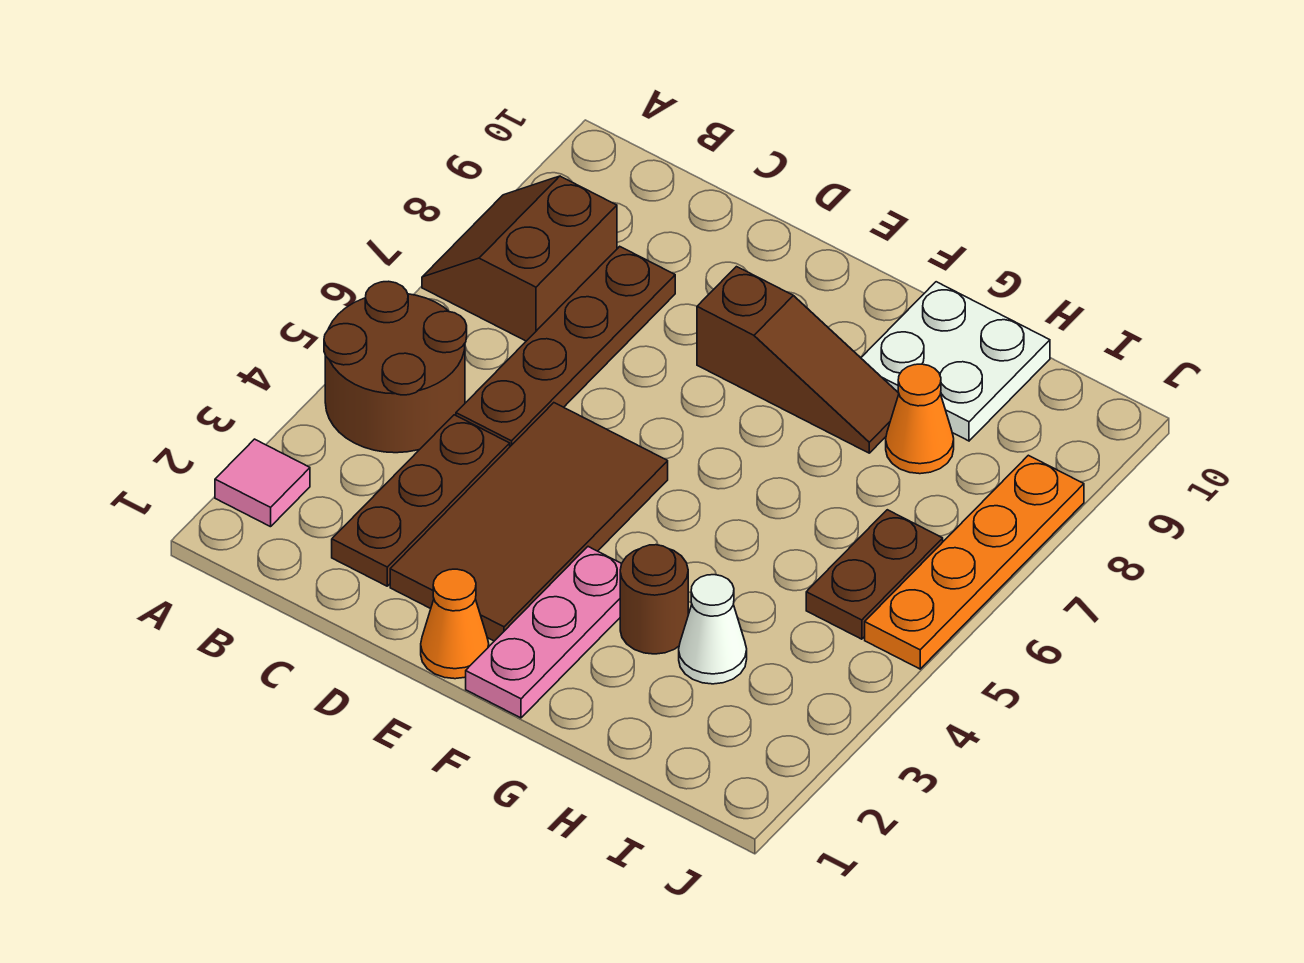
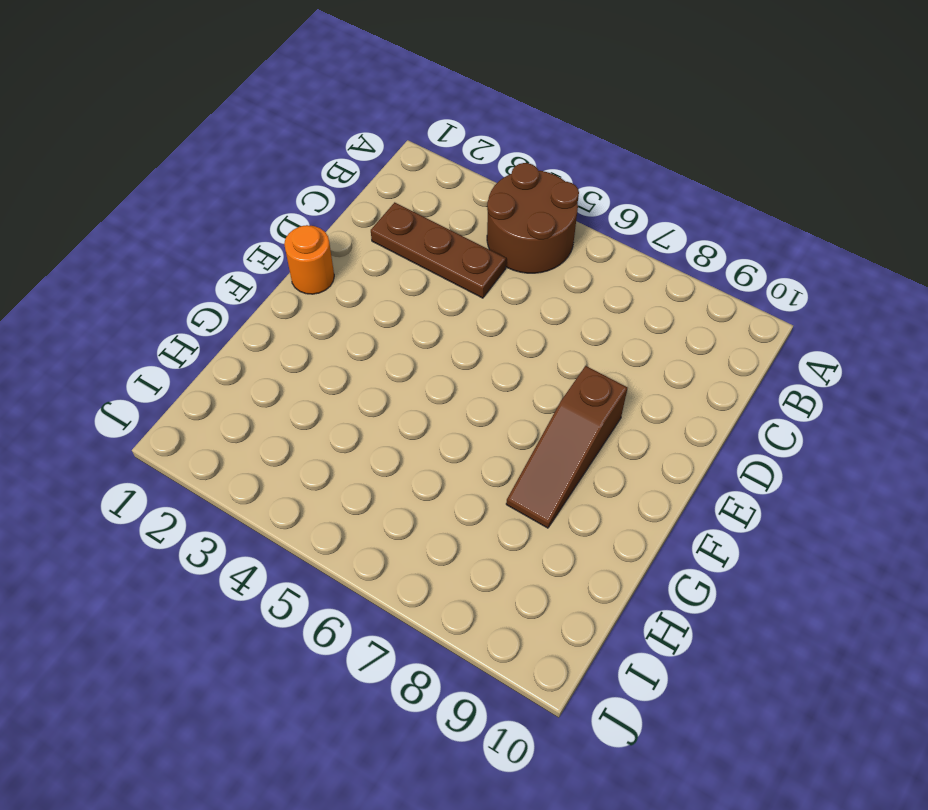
orange round brick E1 level 1 -> orange cone E1 level 1
none -> pink tile A2 level 1
none -> brown slope A7:B8 level 1 top B
none -> brown plate C5:C8 level 1

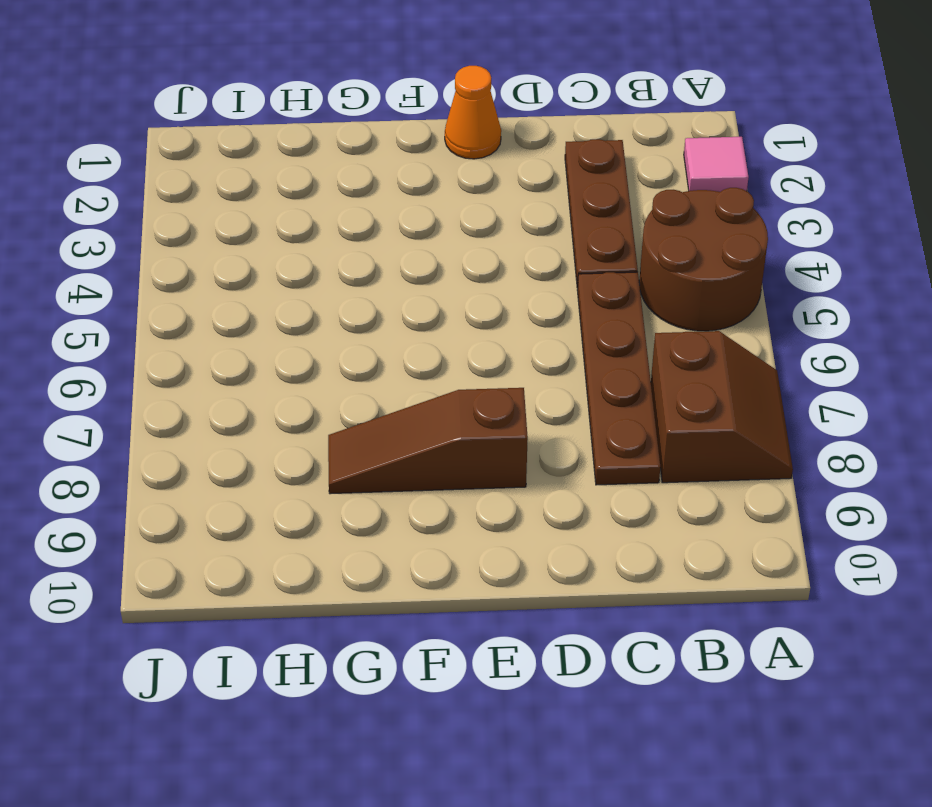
none -> brown tile D2:E5 level 1
none -> pink plate F1:F3 level 1
none -> brown round brick G3 level 1

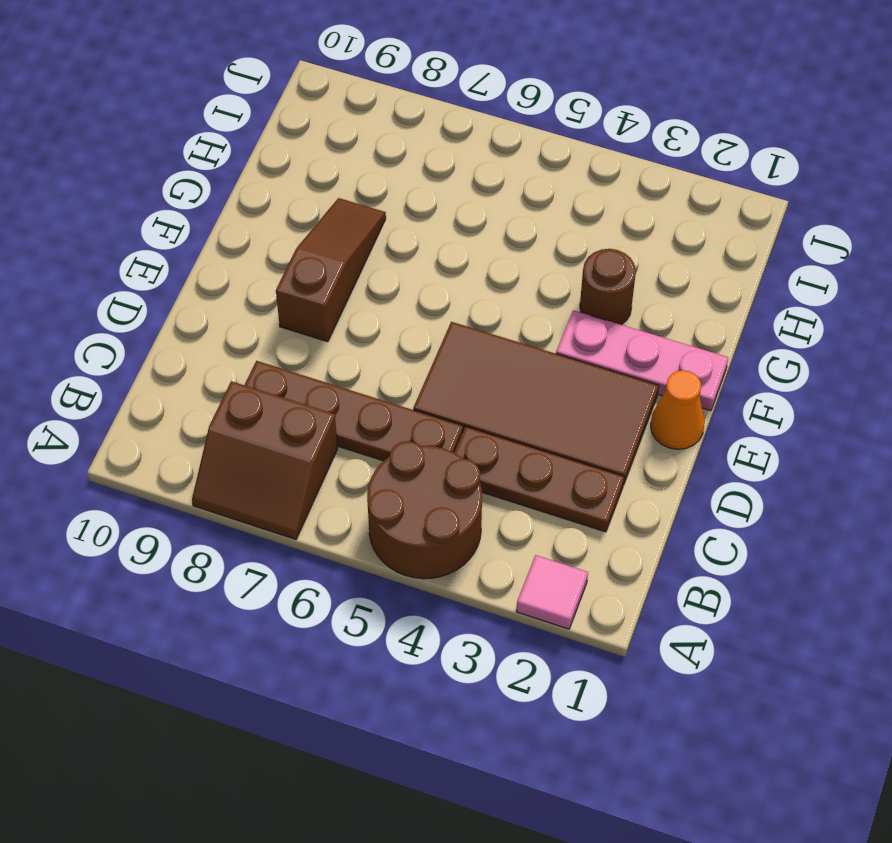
none -> white plate G9:H10 level 1
none -> white cone H3 level 1
none -> orange cone H8 level 1

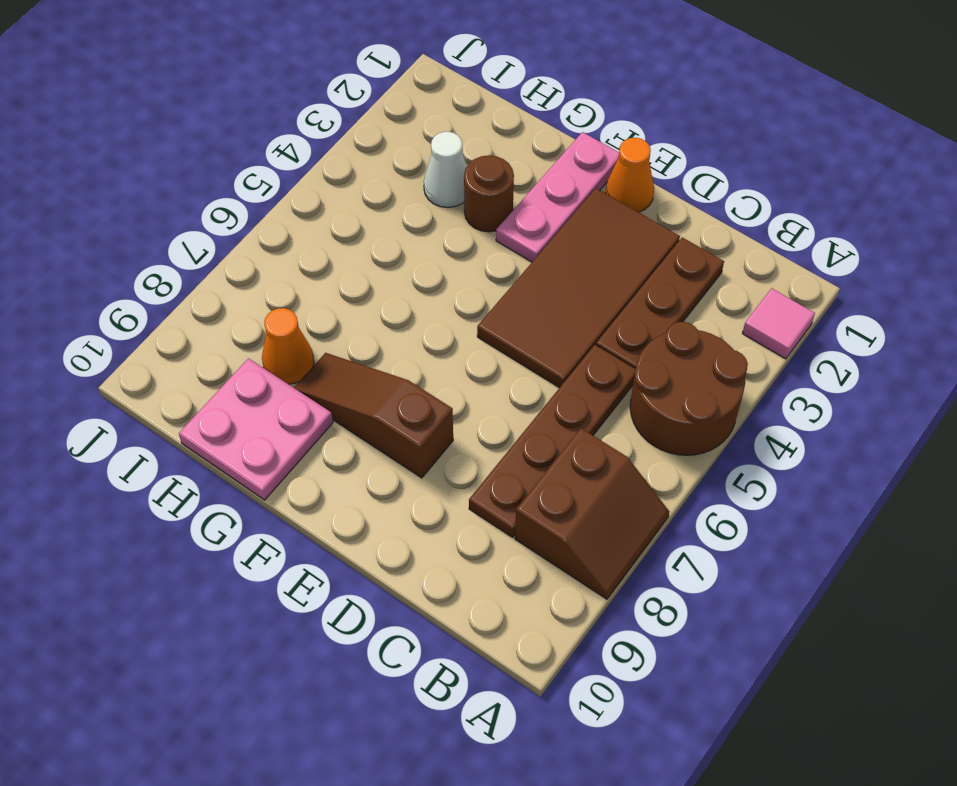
pink plate G9:H10 level 1 -> white plate G9:H10 level 1
none -> brown plate I5:I6 level 1
none -> orange plate J5:J8 level 1

